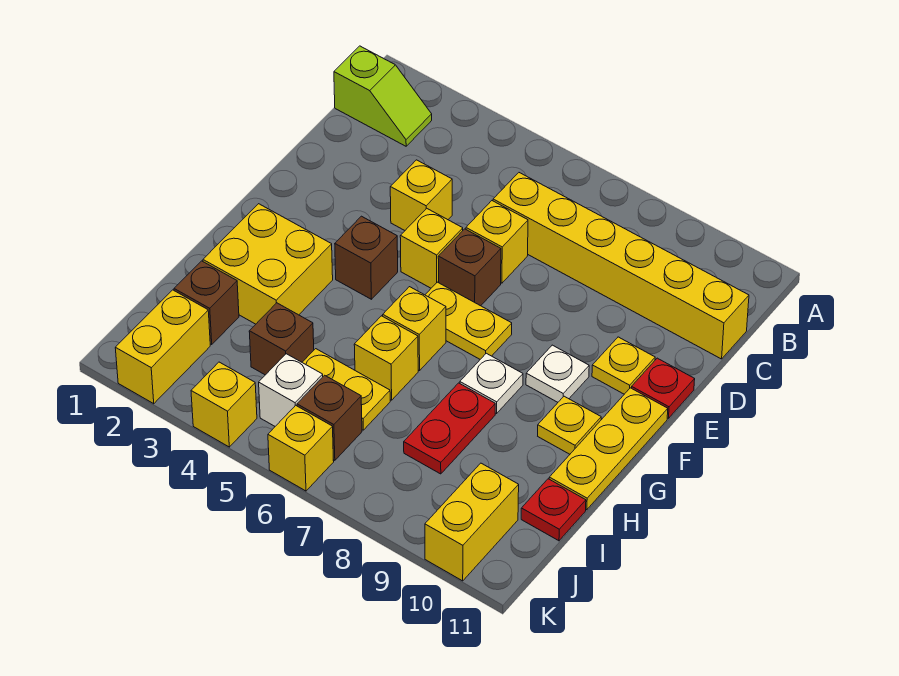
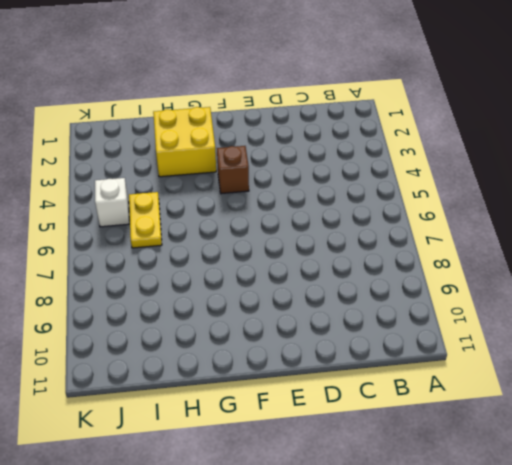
none -> lime slope B1:B2 level 1 top 1
none -> yellow brick C6:C11 level 1
none -> yellow brick D4 level 1

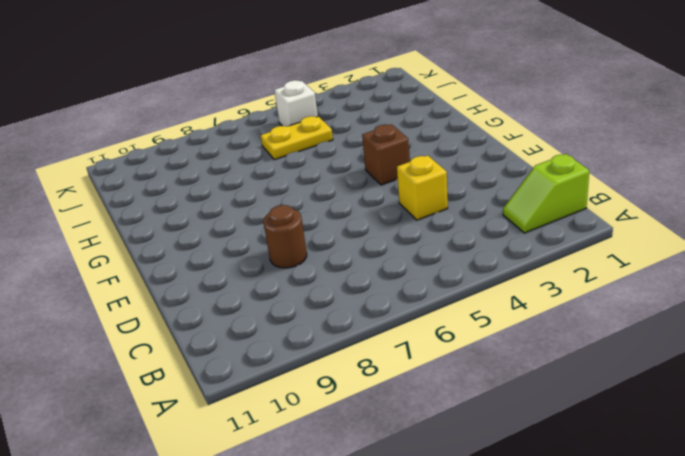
brown round brick D8 level 1 -> none
none -> yellow brick C6:C11 level 1
none -> yellow brick D6 level 1
none -> yellow brick E5 level 1

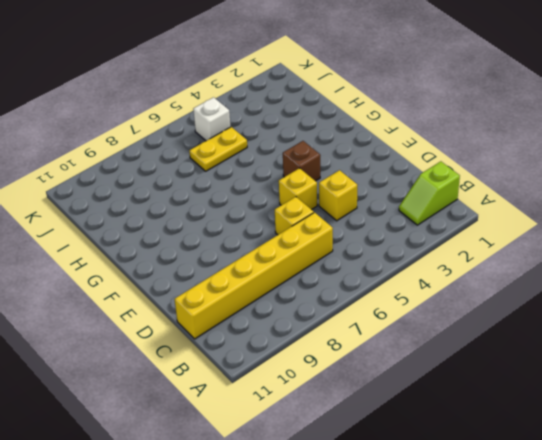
none -> brown brick E6 level 1
none -> yellow plate E10 level 1
none -> red plate E11 level 1

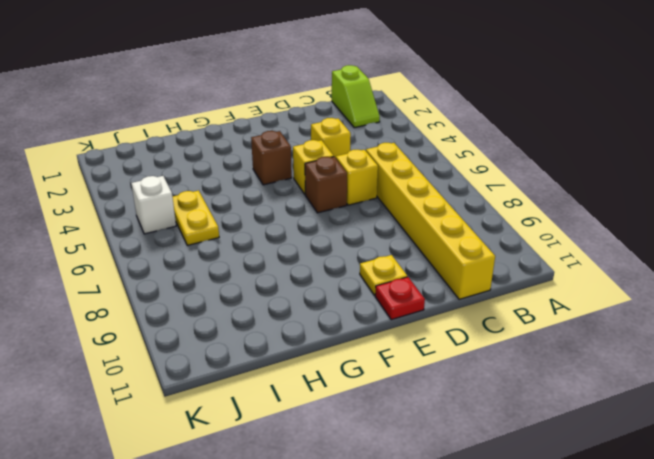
none -> yellow plate F6:F7 level 1
none -> white plate F9 level 1
none -> yellow plate F11:H11 level 1

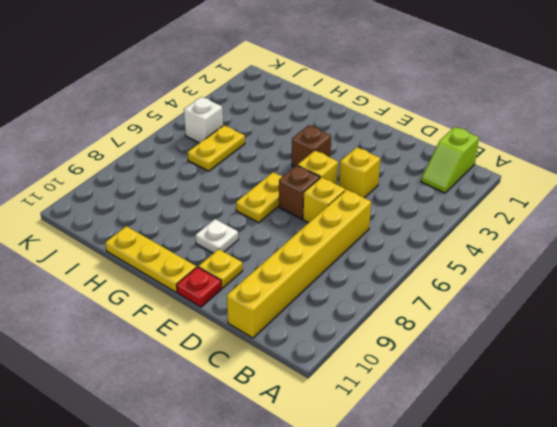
none -> yellow brick G2:H3 level 1
none -> yellow brick G6 level 1
none -> white plate G8 level 1

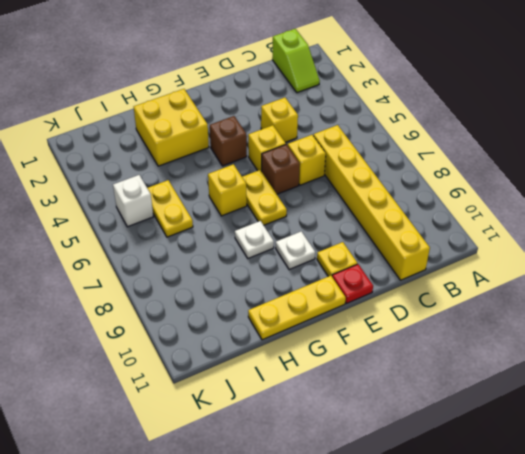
none -> yellow plate G10 level 1
none -> yellow brick H6 level 1
none -> red plate H8:I8 level 1

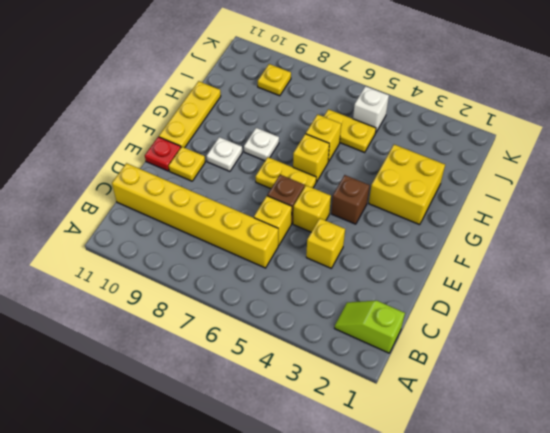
yellow plate J9 level 1 -> yellow plate G10 level 1
none -> red plate H8:I8 level 1
none -> brown brick I2 level 1
none -> brown brick I4 level 1

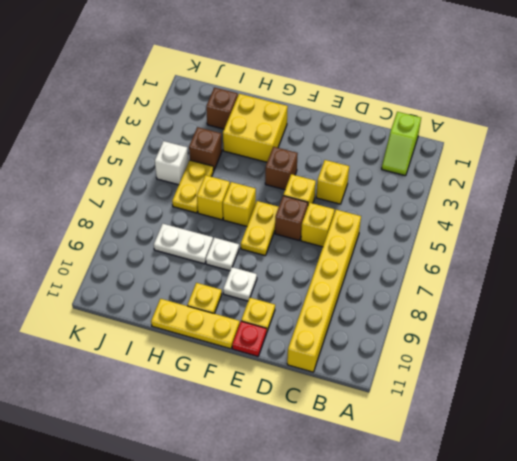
white plate H8:I8 level 1 -> red plate H8:I8 level 1
none -> red plate I11 level 1
none -> yellow brick J2:K2 level 1
none -> brown brick J6 level 1

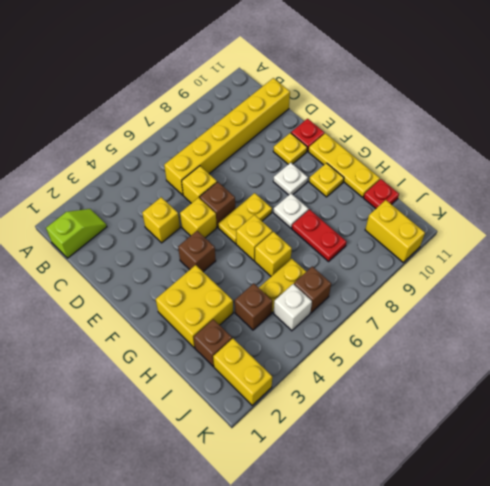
none -> yellow brick K4 level 1
none -> yellow brick K6 level 1

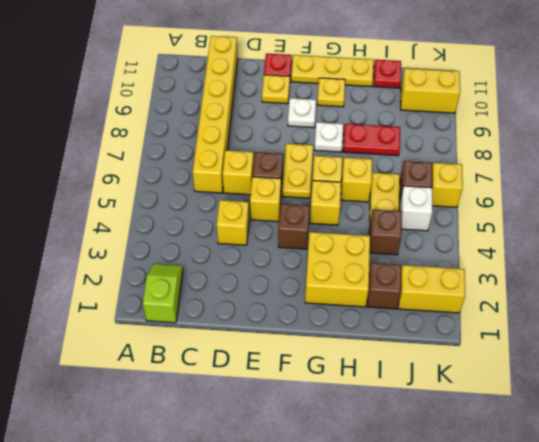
yellow brick G5 level 1 -> yellow brick K4 level 1

